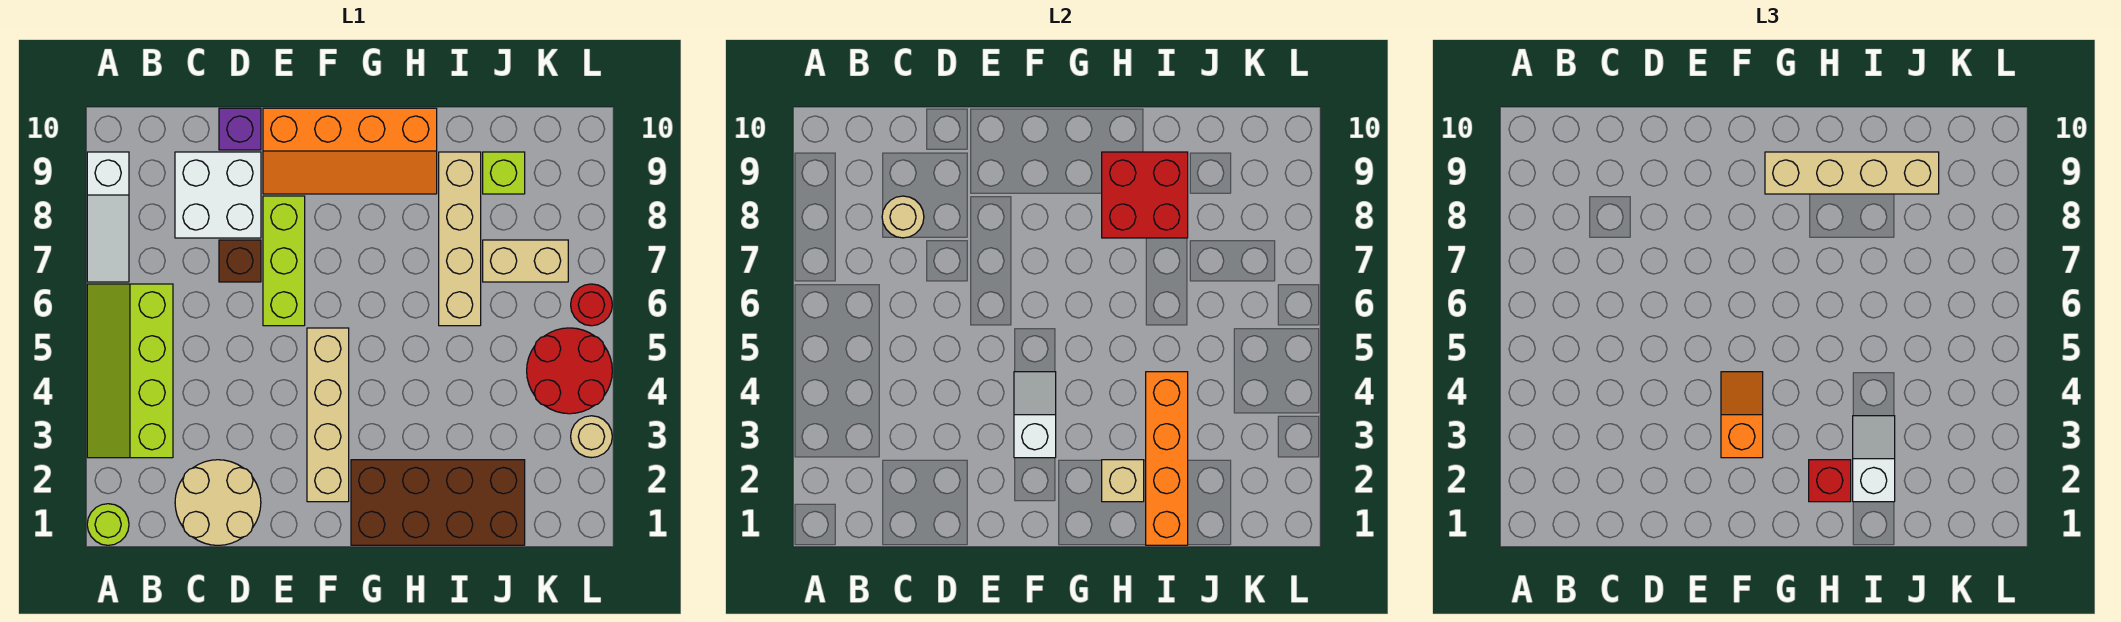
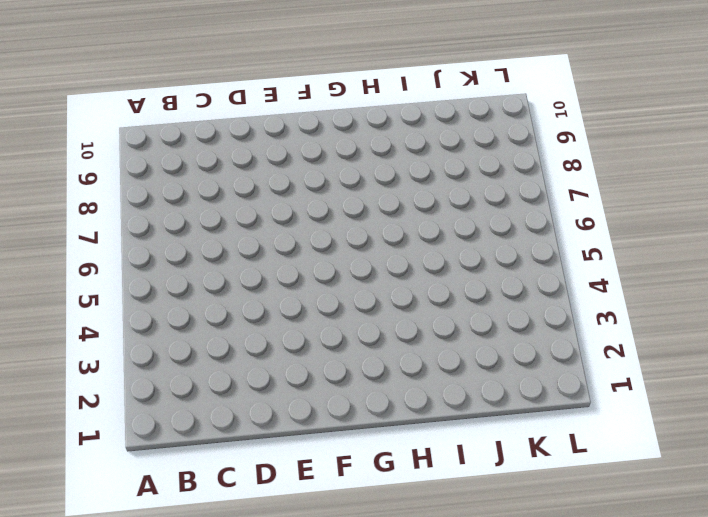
none -> lime round brick A1 level 1
none -> lime slope A3:B6 level 1 top B
none -> white slope A7:A9 level 1 top 9

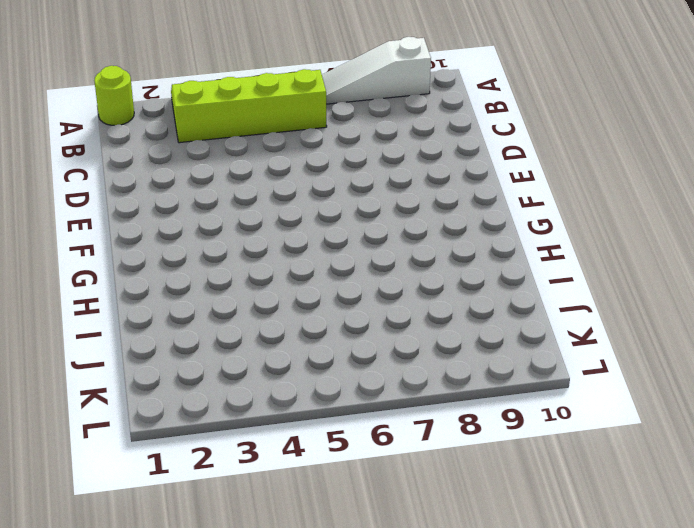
none -> tan round brick C1:D2 level 1
none -> white brick C8:D9 level 1
none -> brown brick D7 level 1

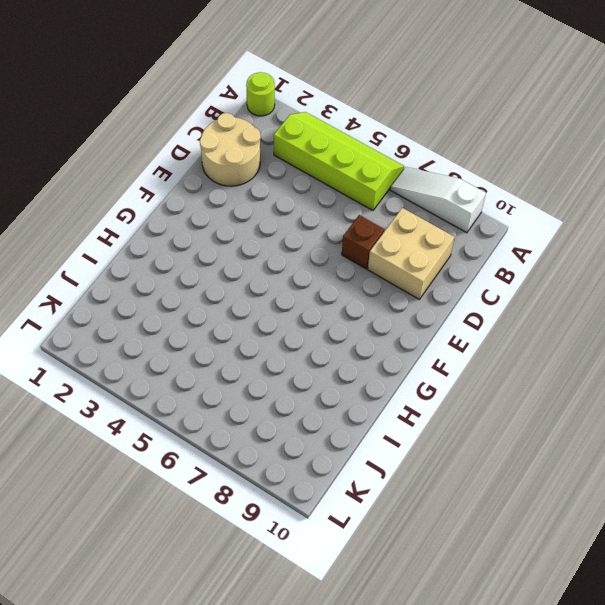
tan brick C8:D9 level 1 -> white brick C8:D9 level 1
none -> purple brick D10 level 1
none -> lime brick E6:E8 level 1
none -> orange slope E9:H10 level 1 top 10

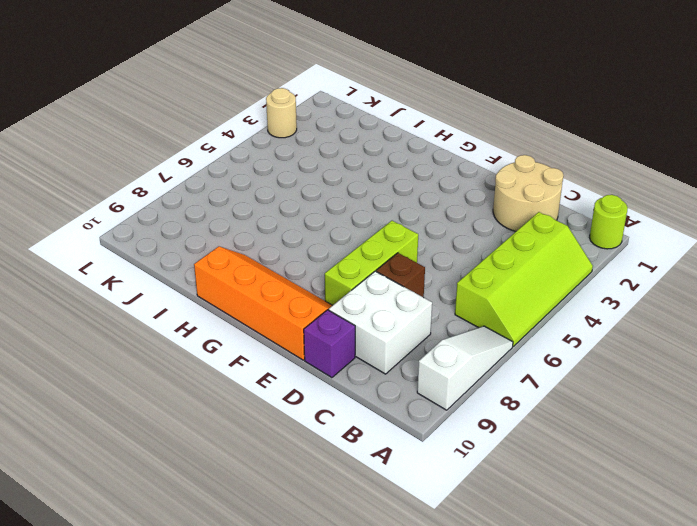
none -> tan brick F2:F5 level 1
none -> brown brick G1:J2 level 1
none -> tan brick I6:I9 level 1

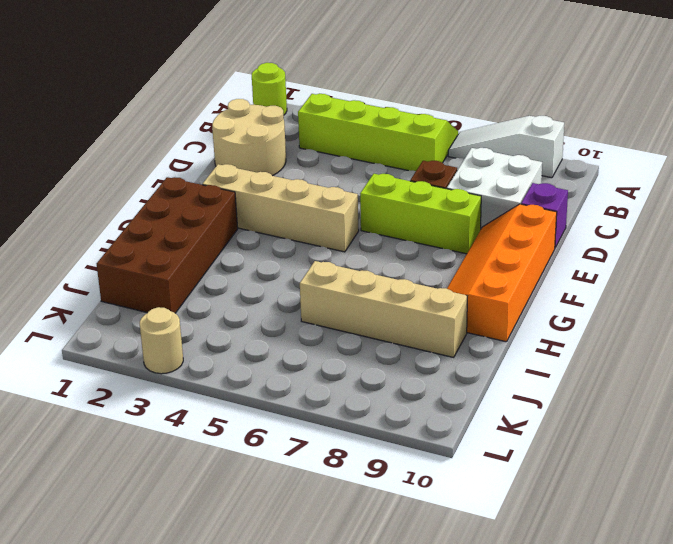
none -> tan brick J7:K7 level 1
none -> lime brick J9 level 1
none -> red round brick K4:L5 level 1

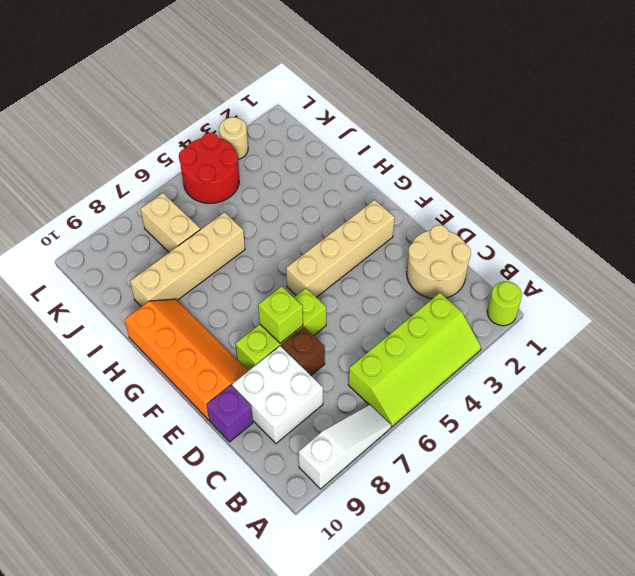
lime brick E7 level 2 -> lime brick J9 level 1
none -> brown brick G1:J2 level 1
none -> red round brick L6 level 1
none -> tan round brick C8 level 2

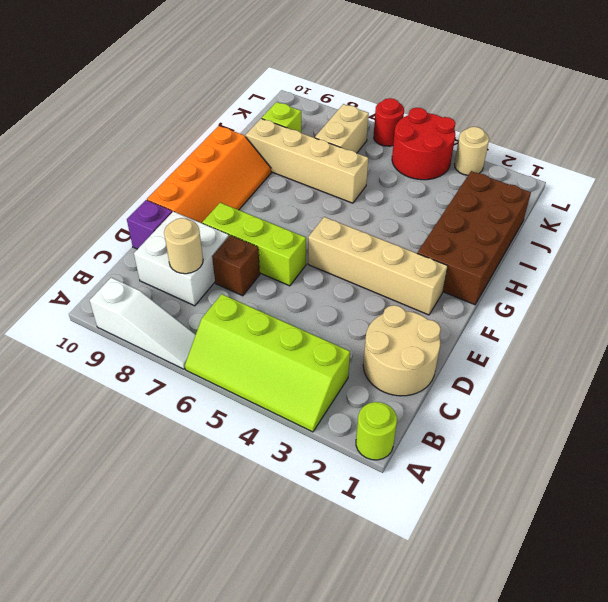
none -> white slope F3:F4 level 2 top 3
none -> tan brick H2 level 2
none -> red brick H8:I9 level 2

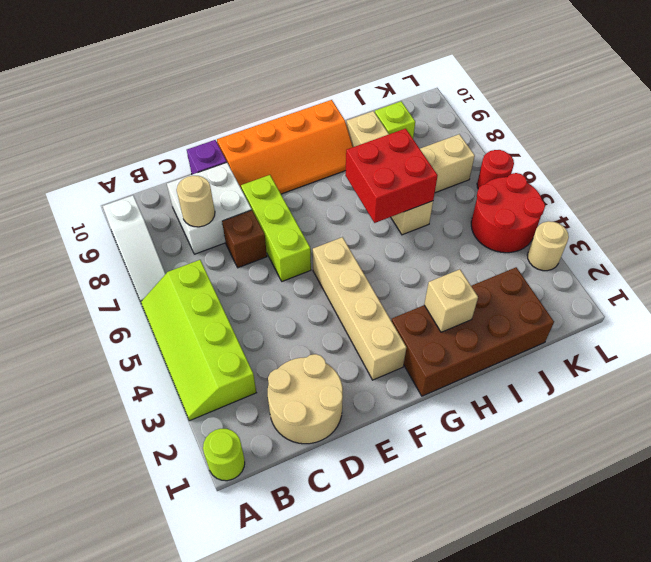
red brick H6:I7 level 2 -> red brick H8:I9 level 2
none -> white slope F3:F4 level 2 top 3
none -> orange brick I1:I4 level 2
none -> orange slope F3:F4 level 3 top 3

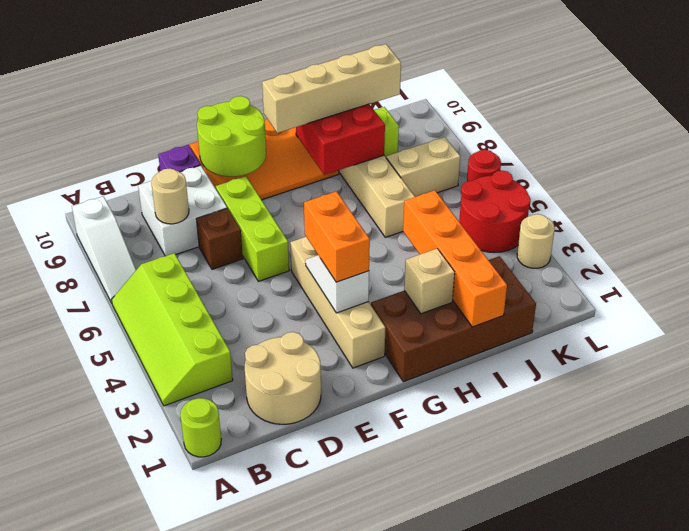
lime round brick E9:F10 level 2 -> none
orange brick F3:F4 level 3 -> orange slope F3:F4 level 3 top 3
none -> red brick H2 level 3
none -> white slope I2:I3 level 3 top 2

